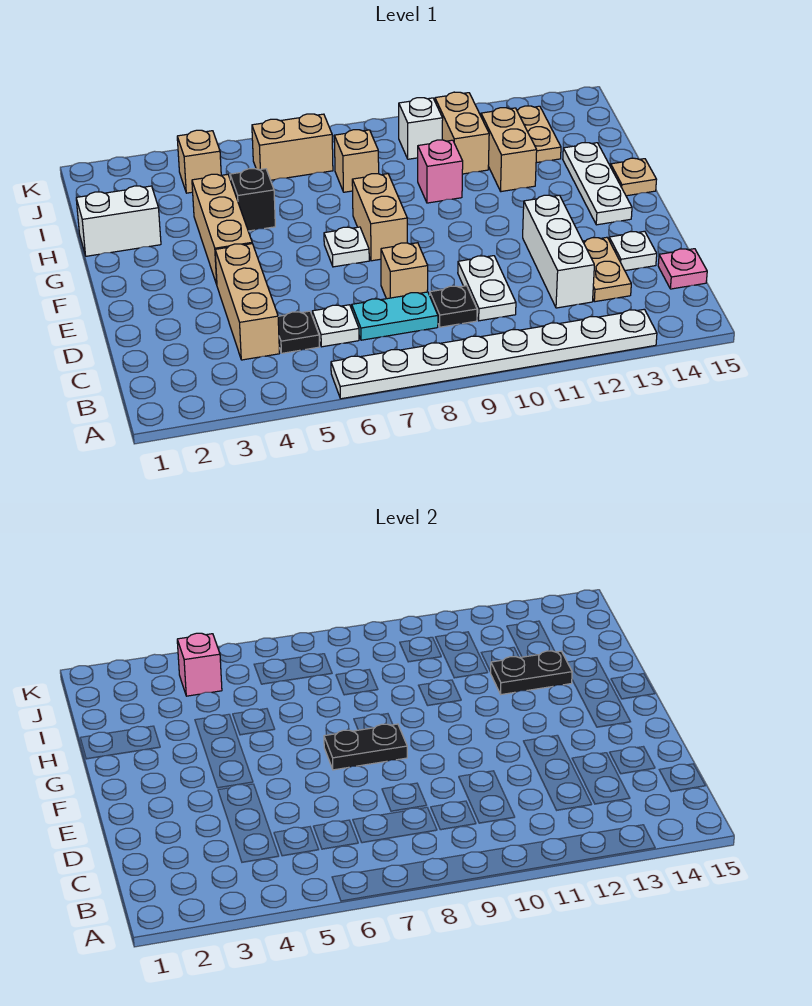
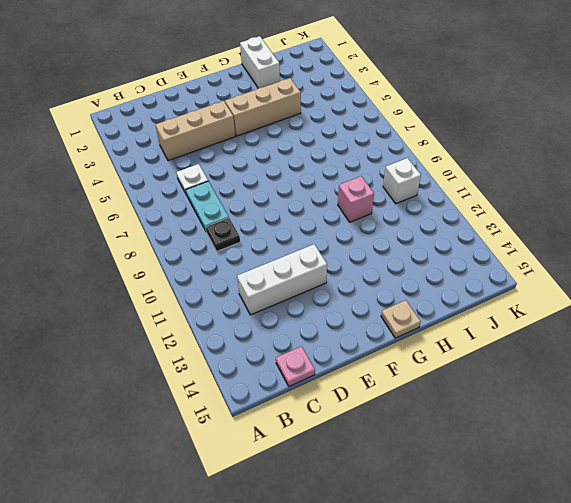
none -> white plate A6:A13 level 1
none -> black plate C5 level 1
none -> white plate C10:D10 level 1
none -> tan plate C13:D13 level 1

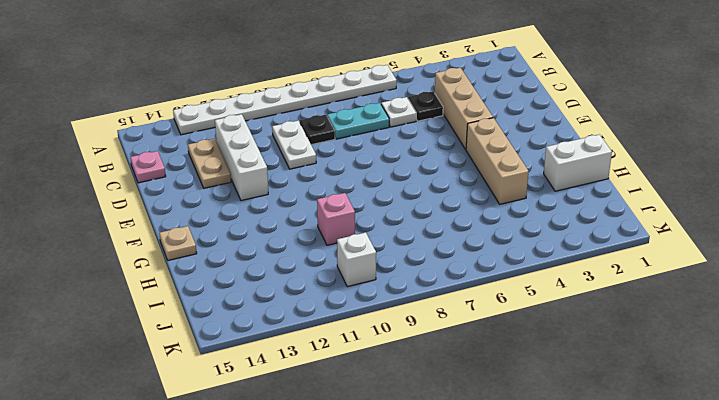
none -> tan brick D8 level 1
none -> white plate D14 level 1
none -> white plate F7 level 1
none -> tan brick F8:G8 level 1

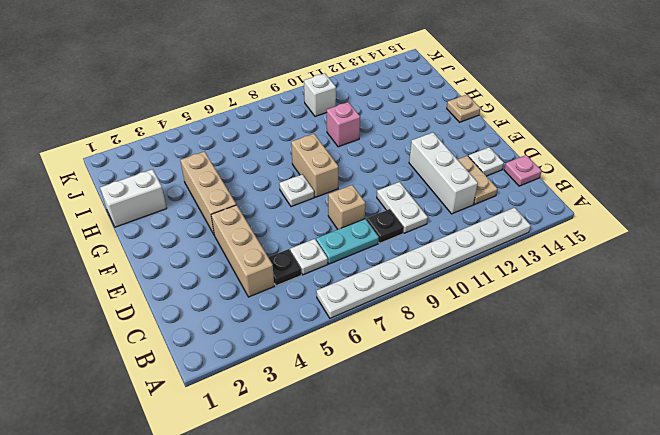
none -> white plate F14:H14 level 1
none -> black brick H5 level 1
none -> tan brick H12:I12 level 1
none -> tan brick I8 level 1

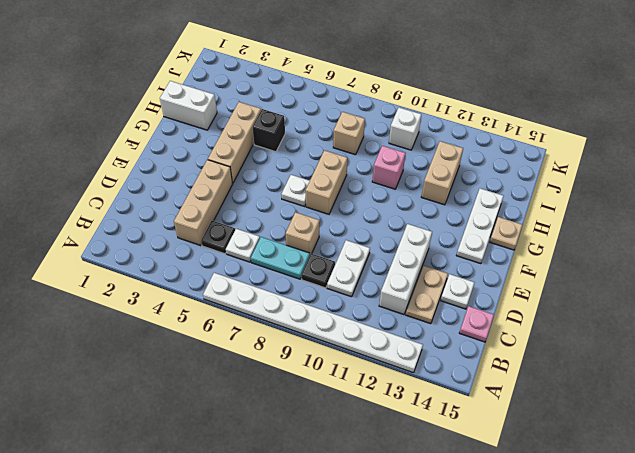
none -> tan brick I11:J11 level 1
none -> tan plate I13:J13 level 1
none -> tan brick J4 level 1
none -> tan brick J6:J7 level 1

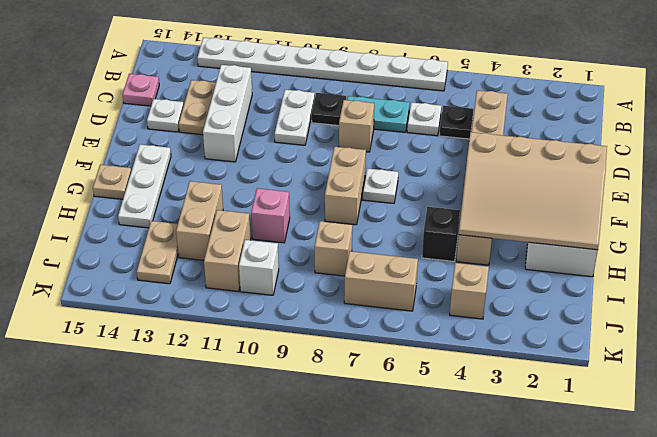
tan slope F1:H4 level 2 top F -> none
none -> black plate F7:F8 level 2
none -> black plate H12:H13 level 2
none -> pink brick J4 level 2

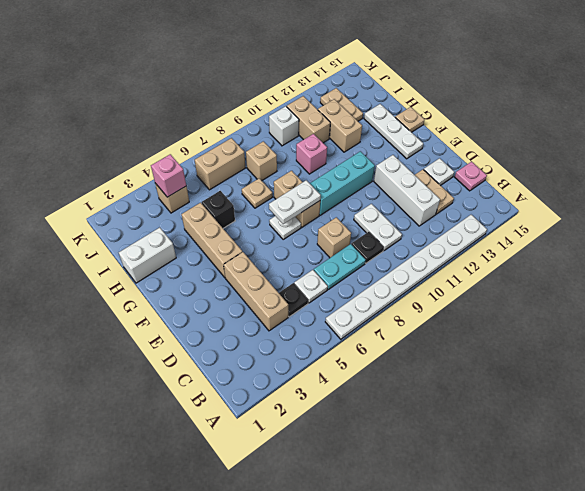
white plate F7:F8 level 2 -> black plate F7:F8 level 2
cyan brick F9:F11 level 1 -> none
tan plate H7 level 1 -> none
none -> black plate H12:H13 level 2

